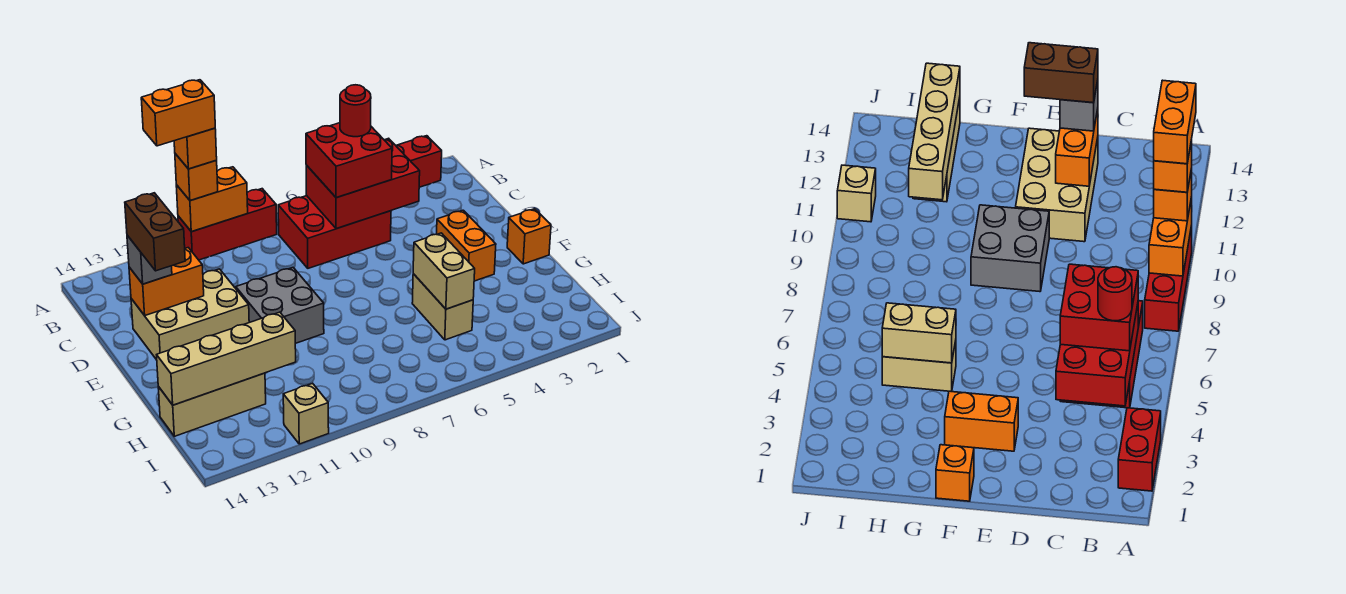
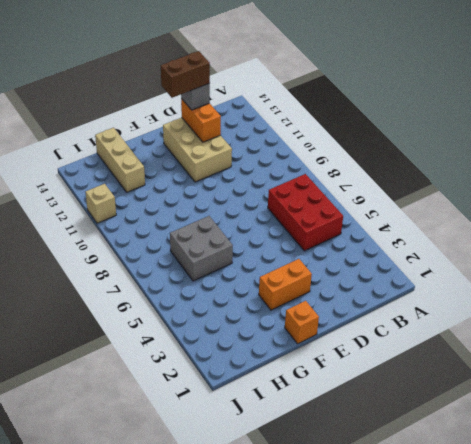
grey brick G6:H7 level 1 -> grey brick E9:F10 level 1
none -> red brick A2:A3 level 1
none -> red brick A8:A10 level 1
none -> tan brick G5:H5 level 1

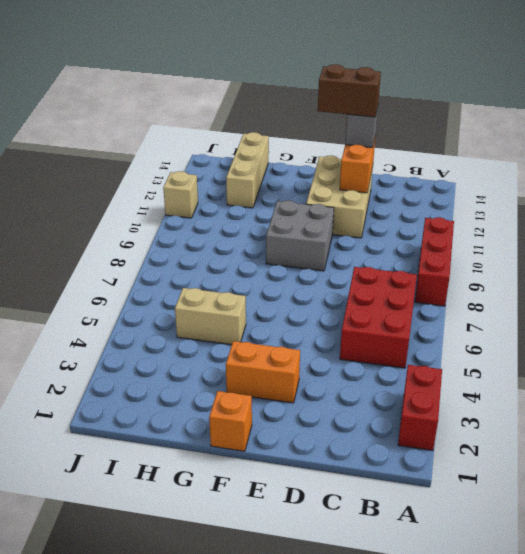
none -> orange brick A9:A10 level 2
none -> red brick B4:C6 level 2
none -> tan brick G5:H5 level 2

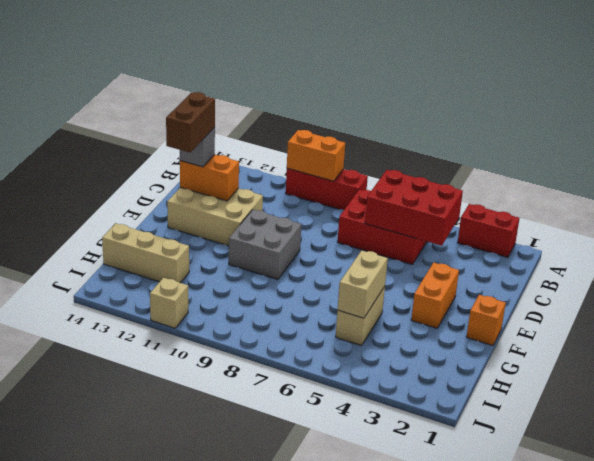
none -> tan brick H11:H14 level 2
none -> orange brick A10 level 3
none -> red brick B5:C6 level 3

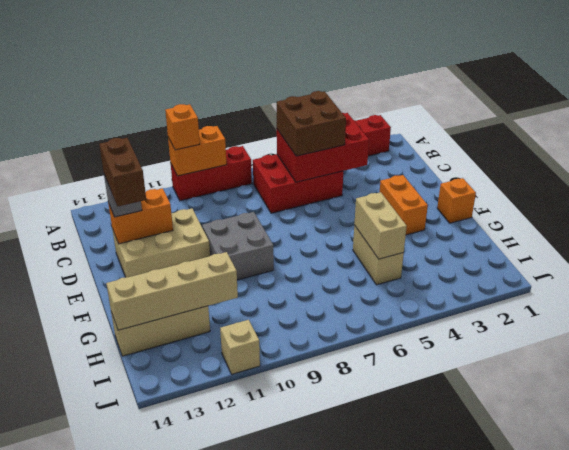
brown brick B5:C6 level 3 -> red brick B5:C6 level 3
none -> orange brick A10 level 4
none -> red round brick B5 level 4
none -> orange brick A10:A11 level 5

